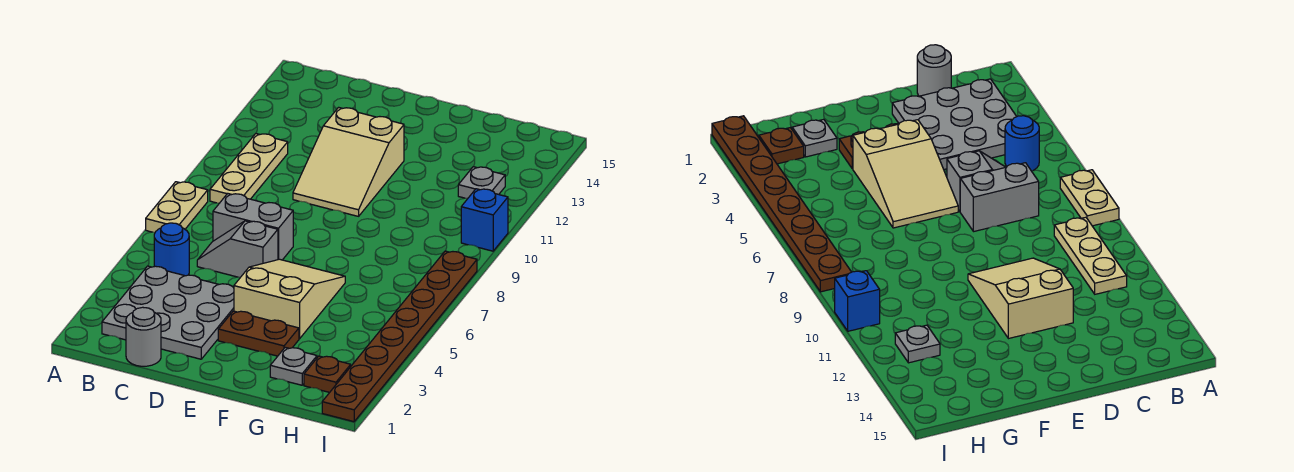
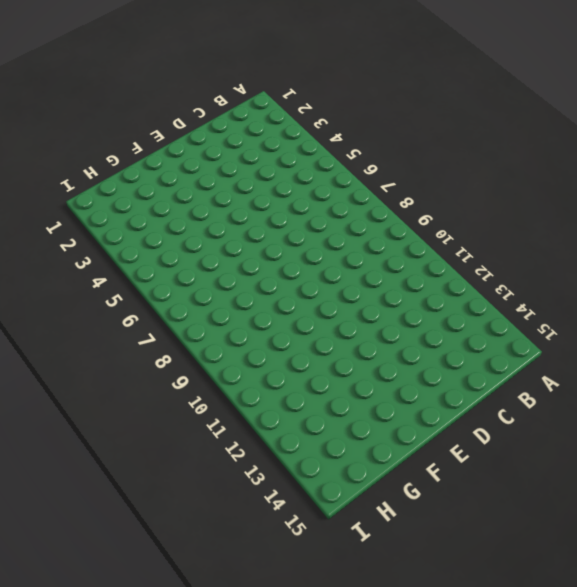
none -> tan plate A7:A8 level 1
none -> grey plate B2:D4 level 1
none -> blue round brick B5 level 1

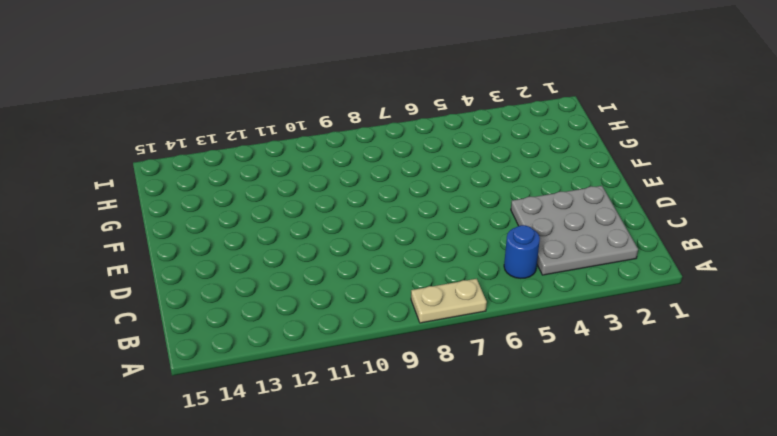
none -> tan plate B9:B11 level 1
none -> grey round brick C1 level 1
none -> grey slope C6:D6 level 1 top D

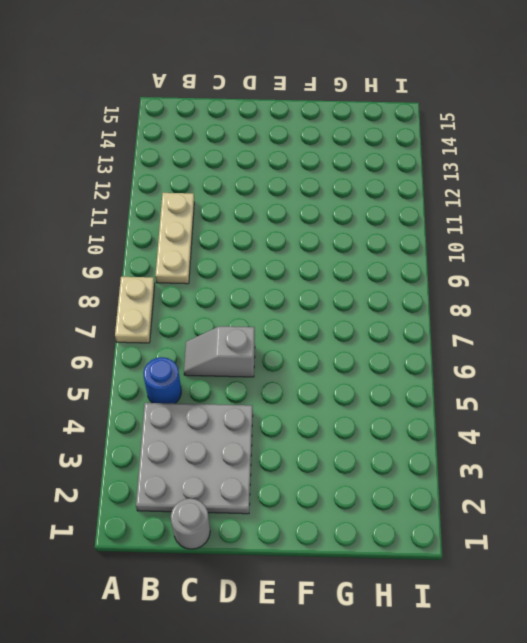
none -> grey brick C7:D7 level 1
none -> tan slope D10:E12 level 1 top 12
none -> brown plate E3:F3 level 1

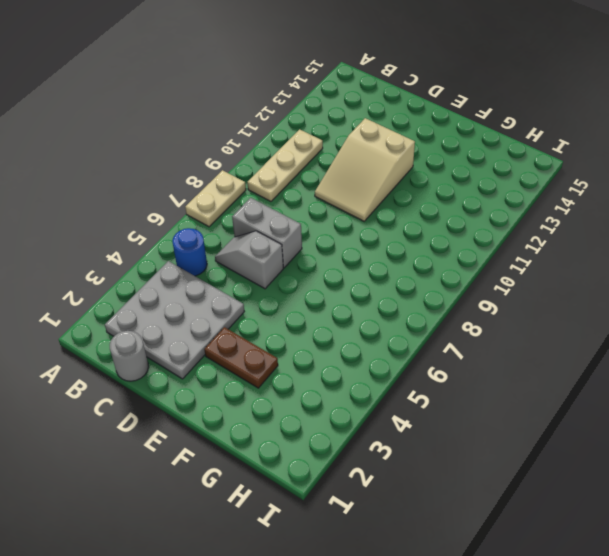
none -> tan slope E4:F6 level 1 top 4
none -> grey plate G2 level 1
none -> brown plate H2 level 1

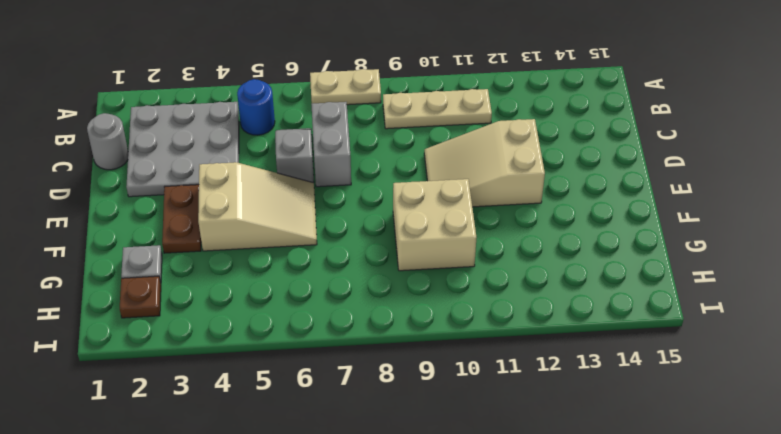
tan brick F9:G10 level 1 -> none
none -> grey plate H12 level 1
none -> brown plate I1:I8 level 1
none -> blue brick I10 level 1

